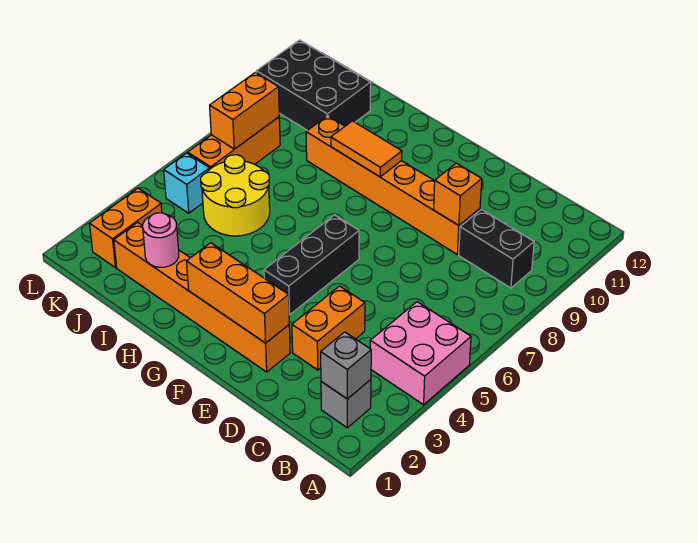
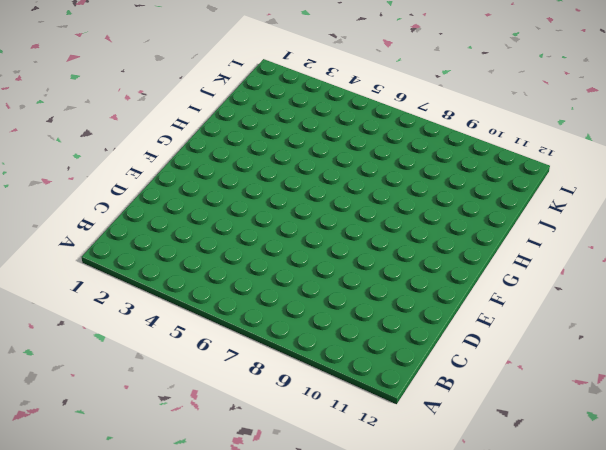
none -> pink brick A4:B5 level 1
none -> grey brick B2 level 1
none -> black brick B9:C9 level 1

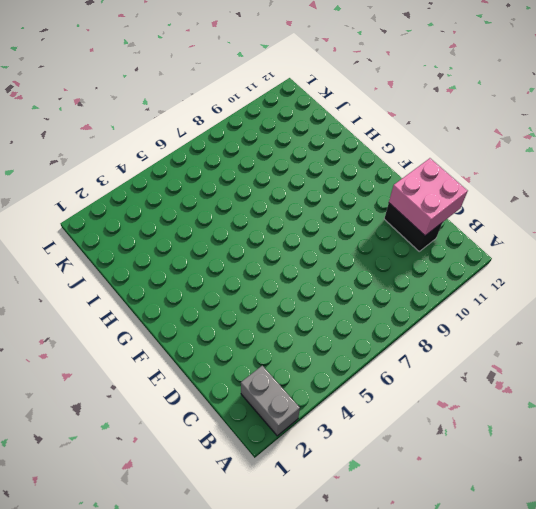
grey brick A2:B2 level 1 -> grey brick B2 level 1
black brick C11:D11 level 1 -> black brick B9:C9 level 1
pink brick C11:D12 level 2 -> pink brick A4:B5 level 1
none -> orange brick D3:D4 level 1
none -> orange brick D9:I9 level 1
none -> orange brick E2:J2 level 1

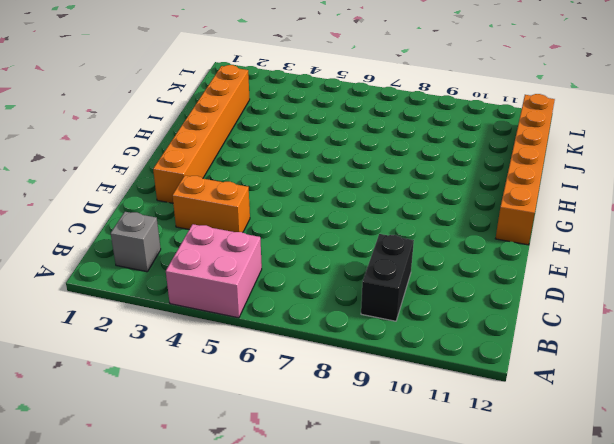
orange brick F12:K12 level 1 -> orange brick D9:I9 level 1
none -> black brick F4:F6 level 1
none -> yellow round brick I5:J6 level 1
none -> black brick J10:L11 level 1

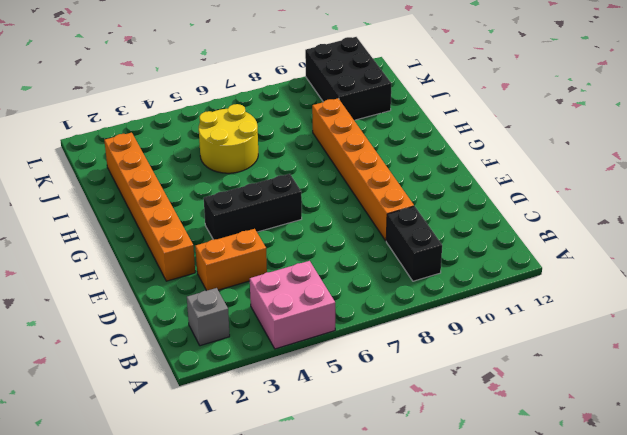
none -> orange brick K2:K3 level 1
none -> cyan brick K5 level 1
none -> orange brick K6:K8 level 1

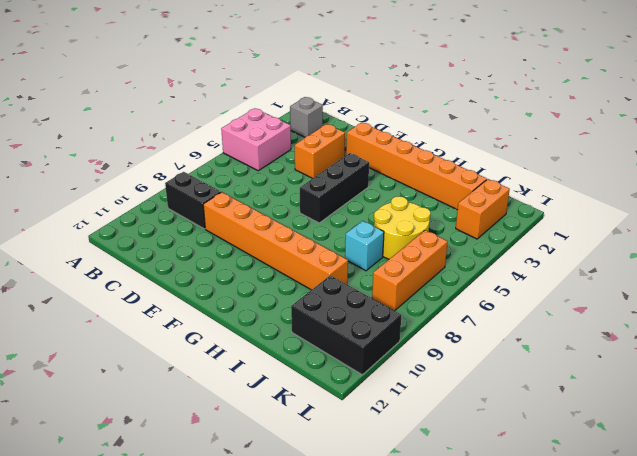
cyan brick I7 level 1 -> cyan brick K5 level 1
none -> grey brick B2 level 2
none -> orange brick D9 level 2
none -> orange brick E2:G2 level 2

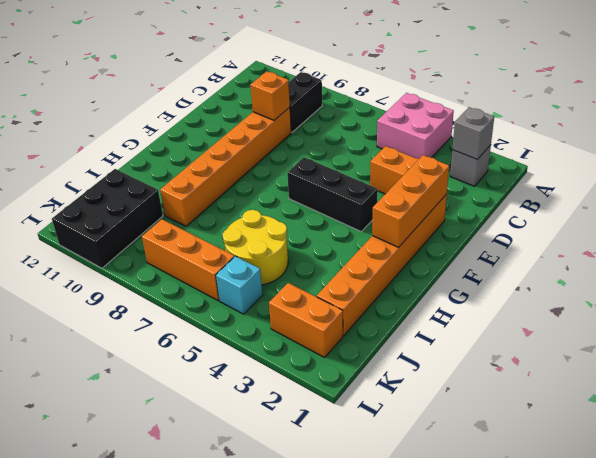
none -> orange tile G9:H9 level 2
none -> pink round brick I2 level 2
none -> orange brick K7:K8 level 2

